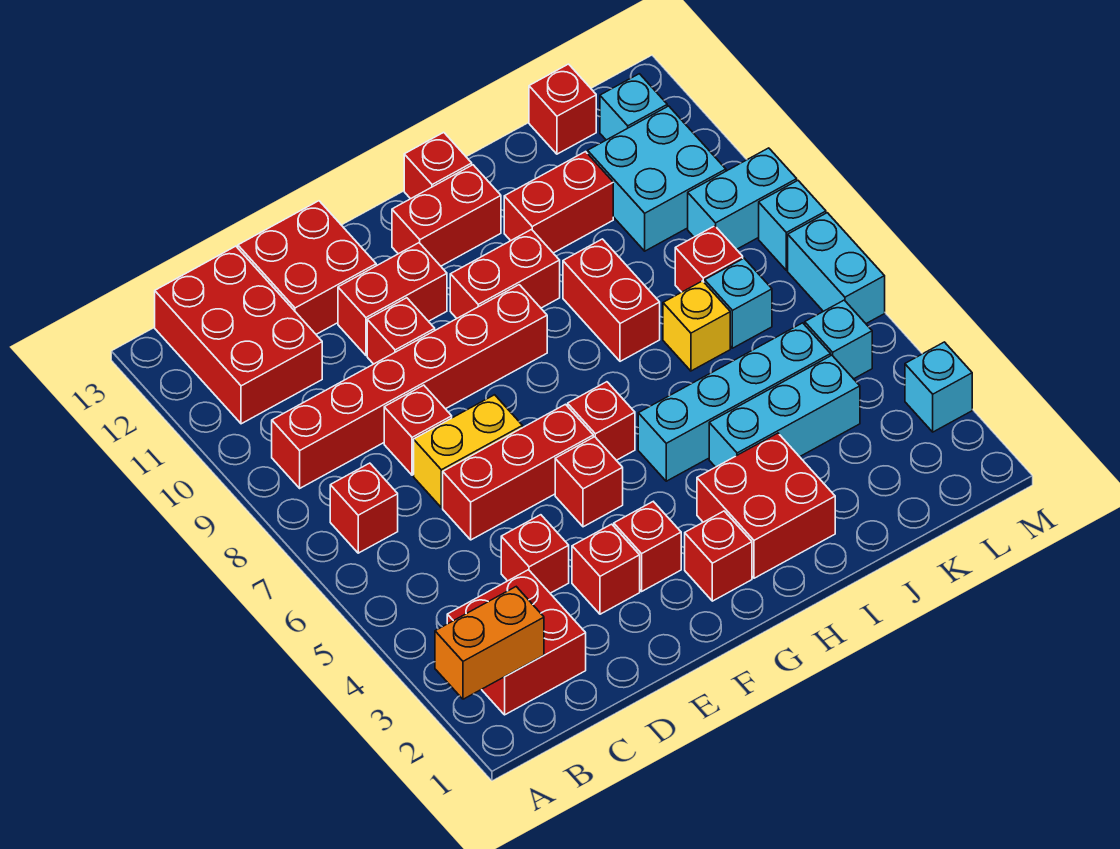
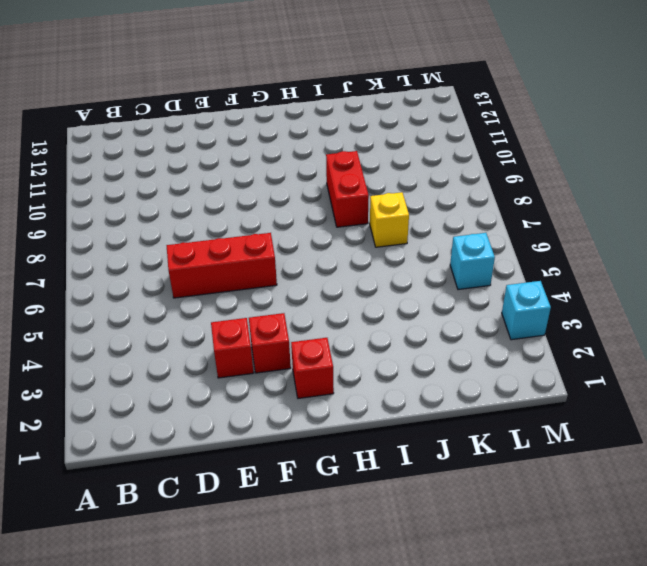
none -> red brick B2:C3 level 1
none -> red brick B7 level 1
none -> red brick B9:G9 level 1
none -> red brick B11:C13 level 1

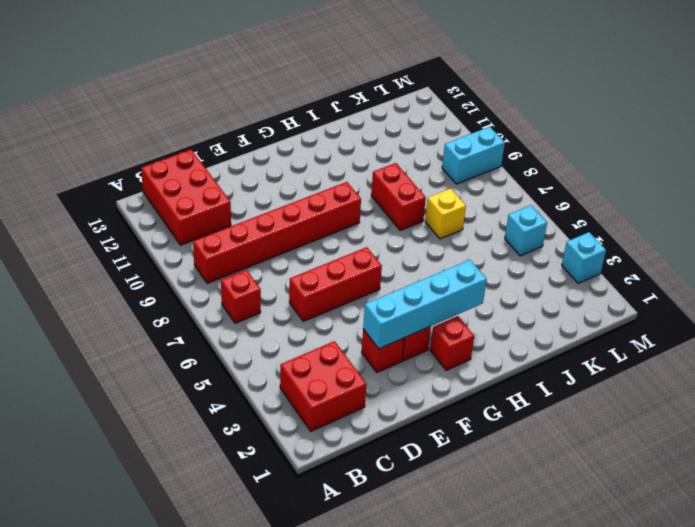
cyan brick E3:H3 level 2 -> cyan brick H5:K5 level 1
none -> red brick D4 level 1
none -> yellow brick D7:E7 level 1
none -> red brick D8 level 1
none -> red brick D12:E13 level 1

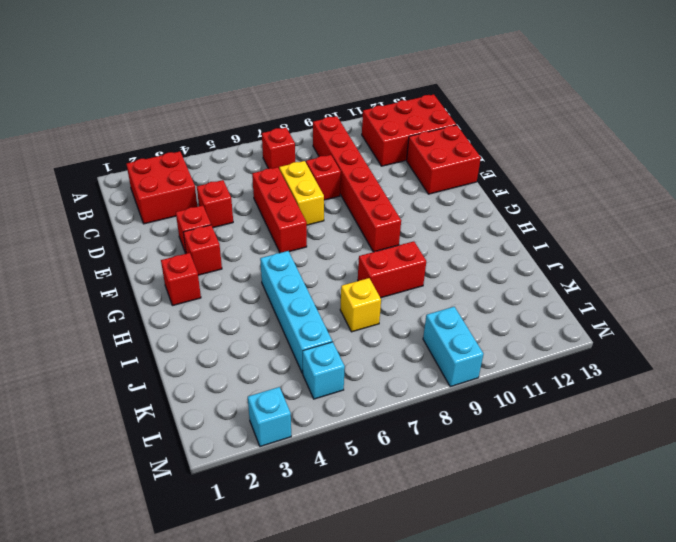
none -> red brick E10 level 1
none -> red brick E11:F11 level 1
none -> red brick F5 level 1
none -> red brick G6 level 1

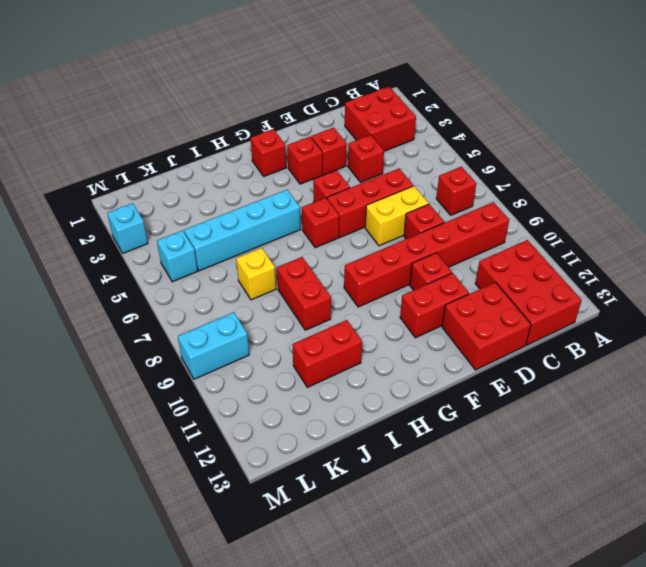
none -> red brick G10:H10 level 1
none -> red brick G12:H12 level 1
none -> red brick H2:I3 level 1
none -> red brick H13 level 1

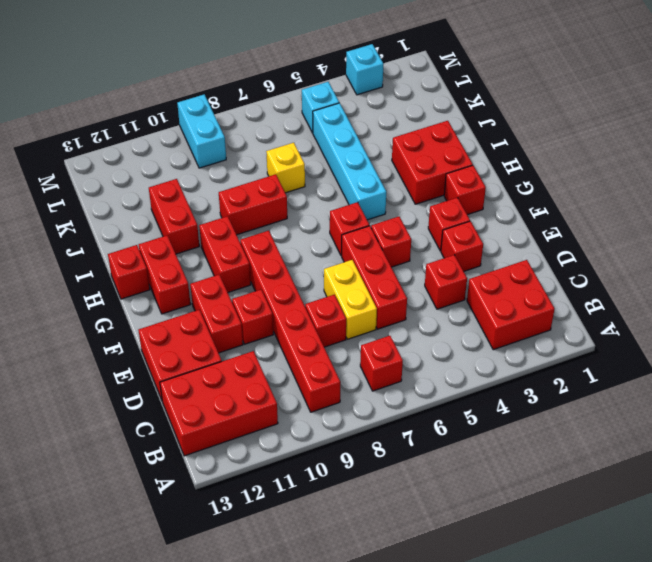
none -> cyan brick I4:K4 level 1
none -> cyan brick K7 level 1
none -> red brick K8 level 1
none -> cyan brick K10:L11 level 1

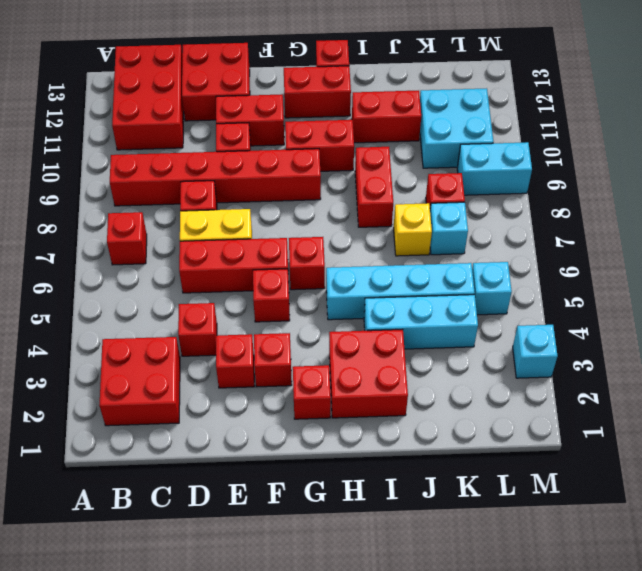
none -> red brick K13 level 1
none -> cyan brick L12 level 1
none -> cyan brick M6:M7 level 1
none -> cyan brick M8 level 1

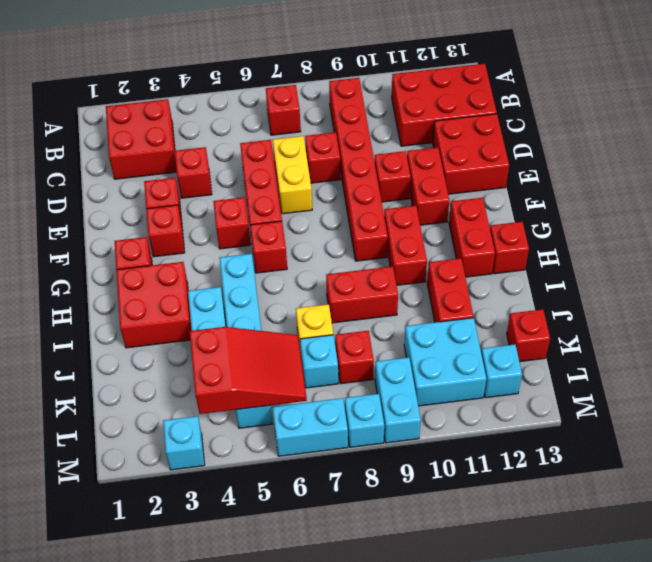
red slope K4:L6 level 2 top 4 -> none
none -> orange brick A2:B2 level 2

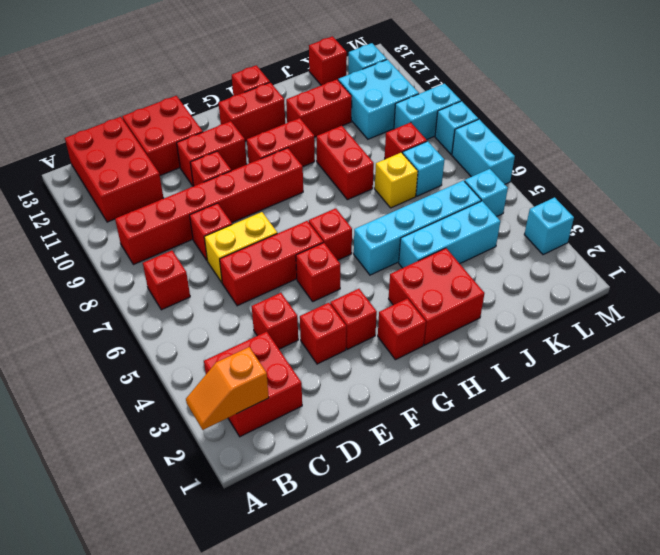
orange slope A2:B2 level 2 top B -> orange brick A2:B2 level 2

